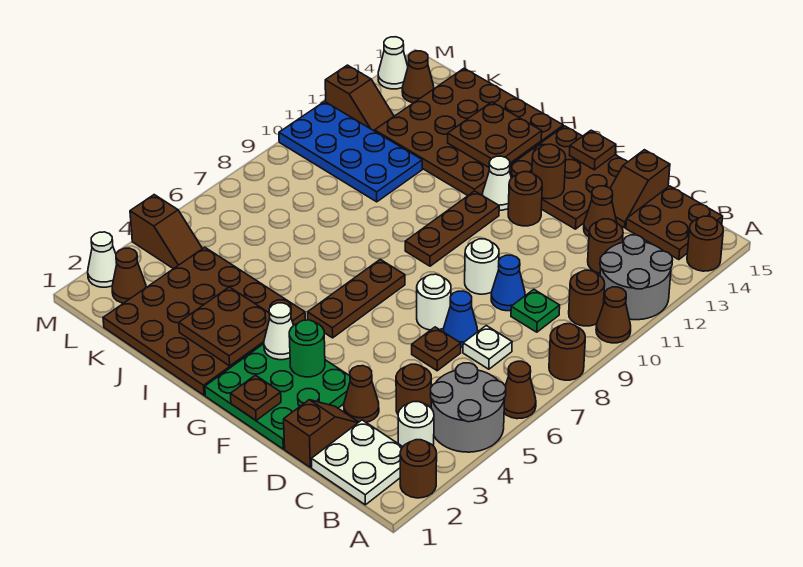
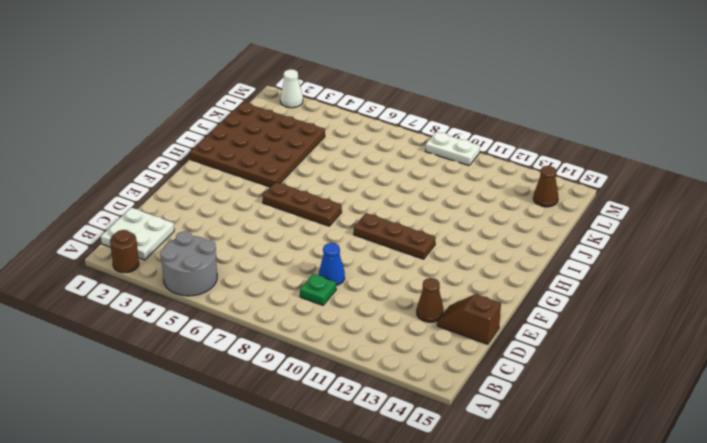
white plate M9:M10 level 1 -> blue plate J10:M11 level 1
none -> brown cone A6 level 1
none -> brown round brick A8 level 1
none -> brown cone A10 level 1
none -> grey round brick A11:B12 level 1

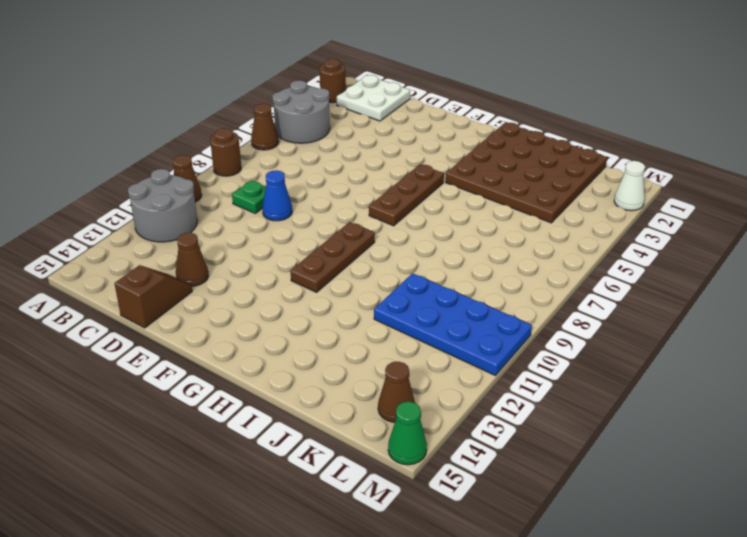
green cone M15 level 1 -> none
none -> brown round brick A14 level 1
none -> white round brick B3 level 1
none -> brown round brick B10 level 1
none -> brown plate B14:C15 level 1

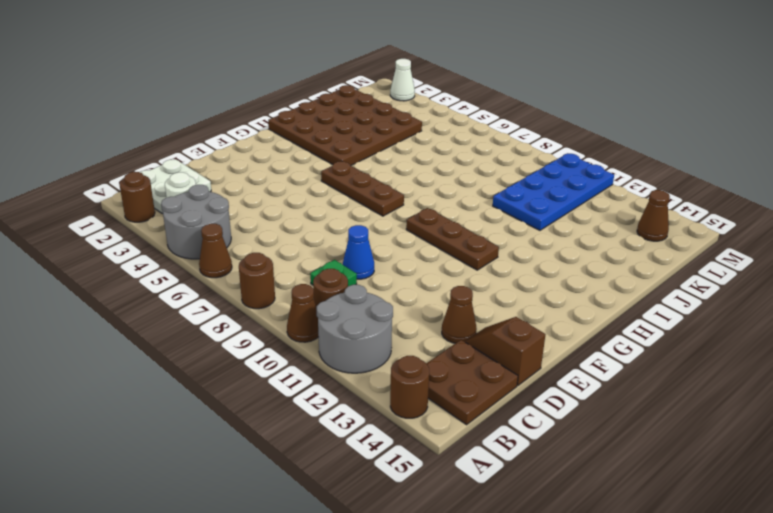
none -> brown round brick C4 level 1
none -> white plate C7 level 1
none -> brown round brick C12 level 1
none -> brown slope D1:D2 level 1 top 1

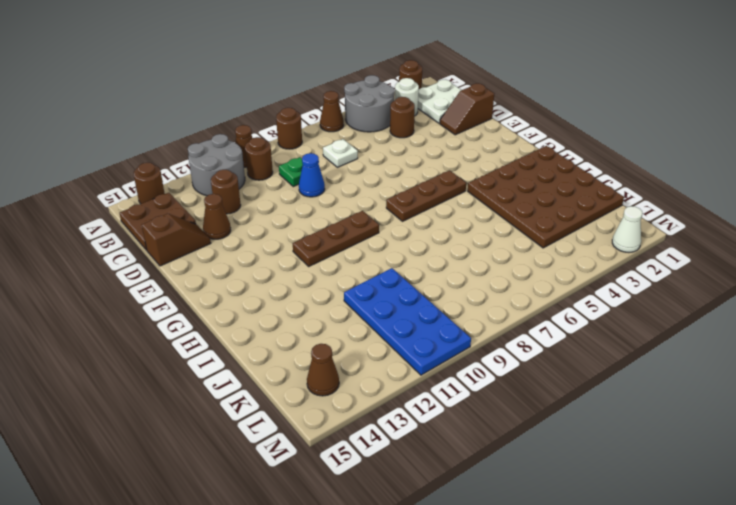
none -> brown cone D3 level 1
none -> brown plate D6 level 1
none -> blue cone D7 level 1
none -> green plate E1:G3 level 1

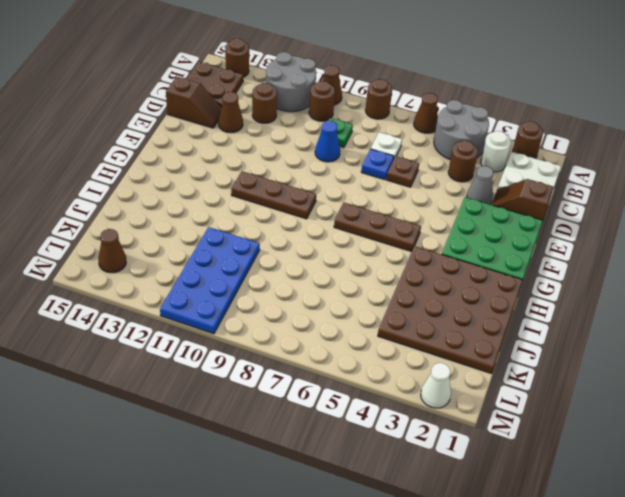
grey cone D3 level 1 -> brown cone D3 level 1
blue plate D7 level 1 -> blue cone D7 level 1
none -> white round brick E7 level 1
none -> white round brick E9 level 1
none -> brown plate E13:G15 level 1
none -> brown round brick F12 level 1

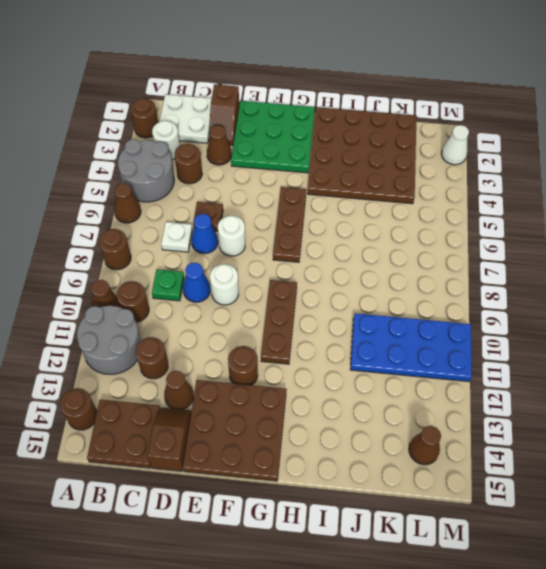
none -> white cone G12 level 1
none -> brown plate H12:K15 level 1
none -> brown cone L2 level 1
none -> brown slope L4:M4 level 1 top M

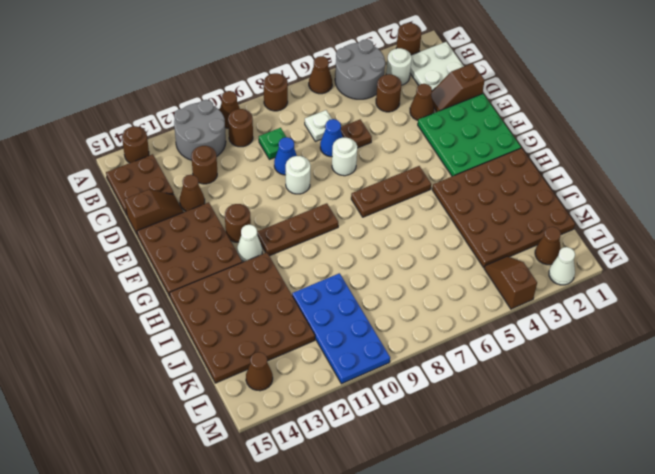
none -> brown slope L12:M12 level 1 top M
none -> white cone M14 level 1
none -> brown plate F1 level 2
none -> green round brick F3 level 2

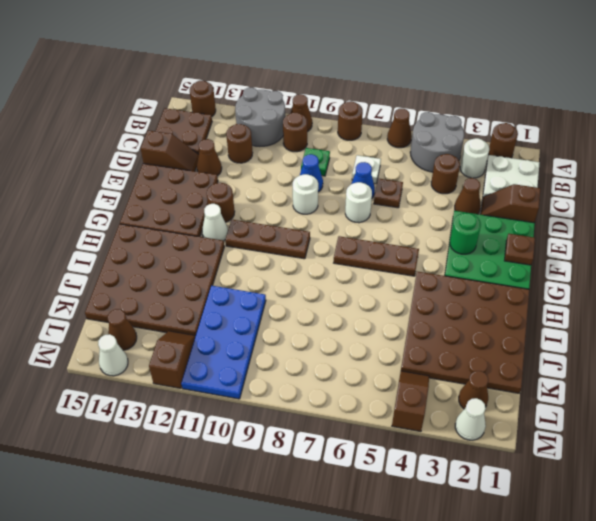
none -> brown round brick F13 level 2
none -> brown plate F15 level 2
none -> white cone G3 level 2
none -> brown plate H2:I3 level 2

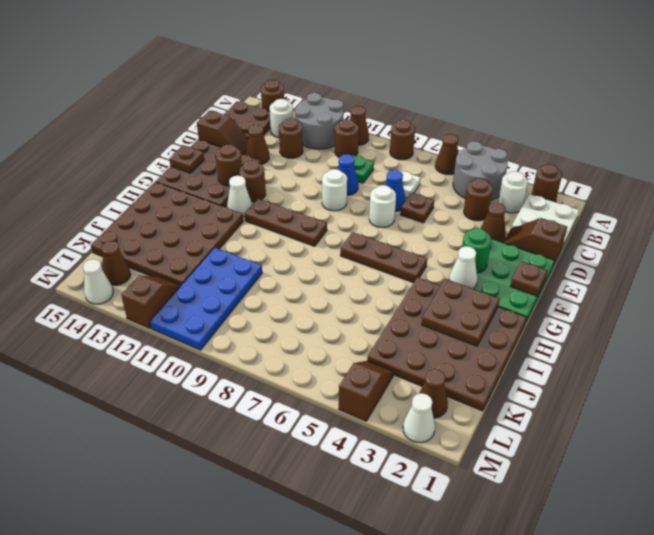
white round brick B13 level 1 -> none
none -> brown plate H13:I14 level 2

